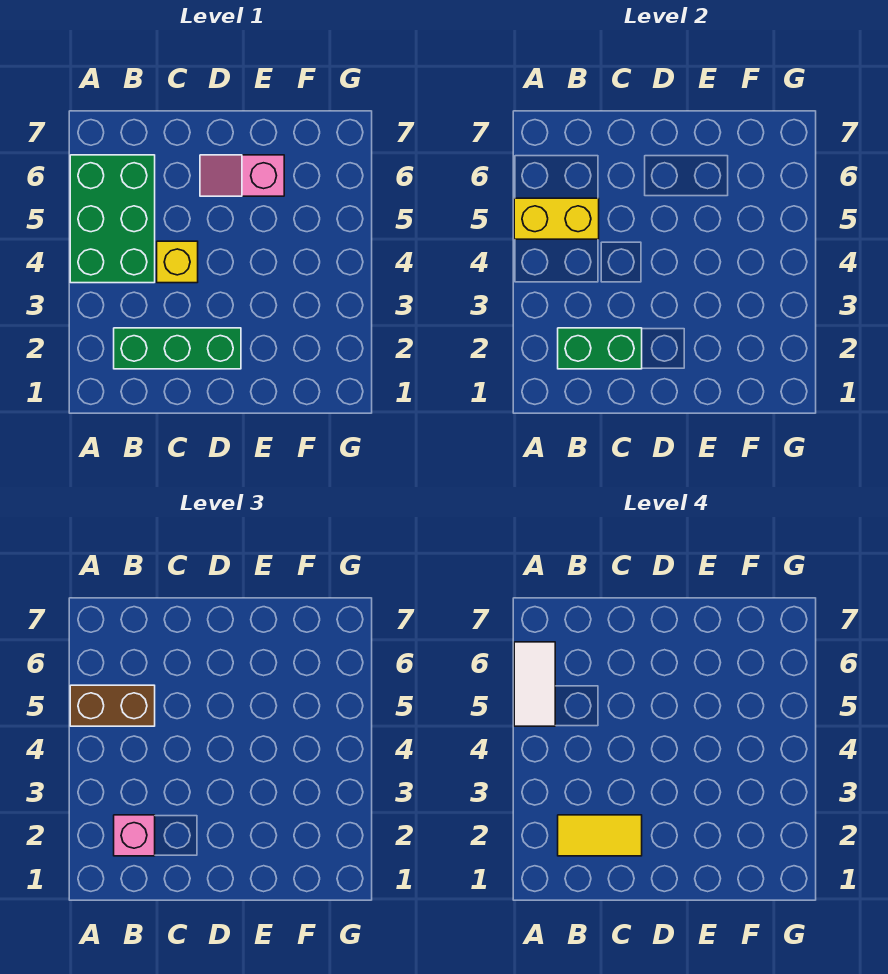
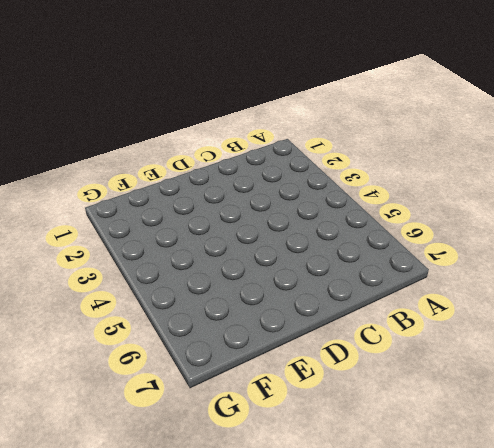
none -> green brick A4:B6 level 1
none -> green brick B2:D2 level 1

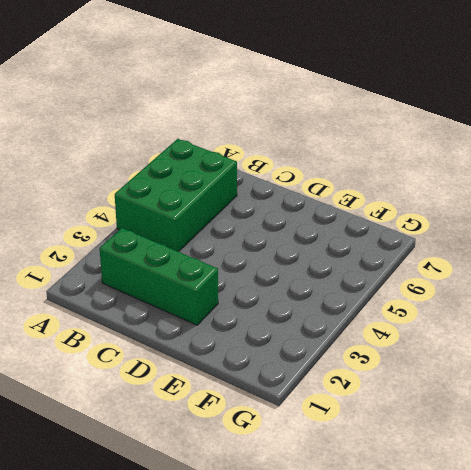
none -> yellow brick C4 level 1
none -> pink slope D6:E6 level 1 top E

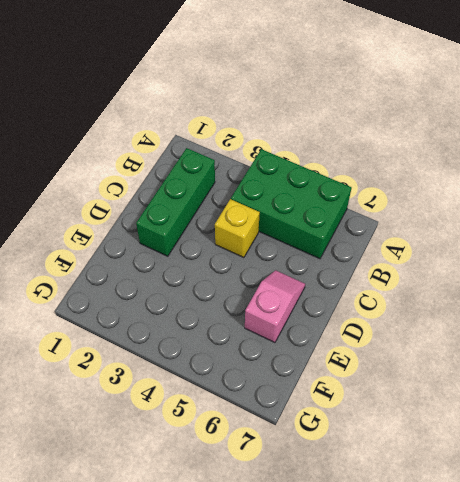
none -> yellow brick A5:B5 level 2
none -> green brick B2:C2 level 2

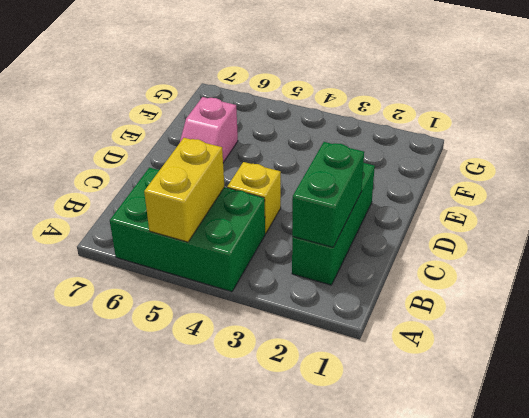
none -> brown brick A5:B5 level 3
none -> pink brick B2 level 3

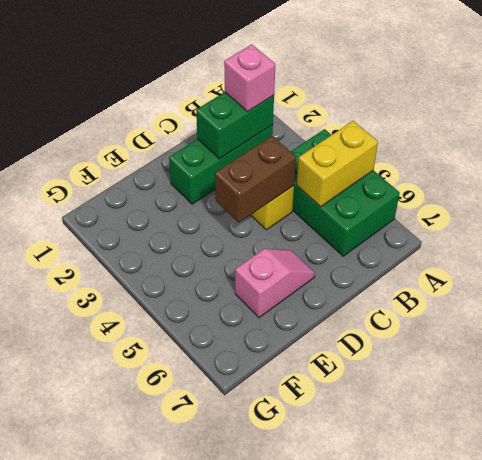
brown brick C4:D4 level 2 -> brown brick A5:B5 level 3
none -> white tile A5:A6 level 4
none -> yellow tile B2:C2 level 4

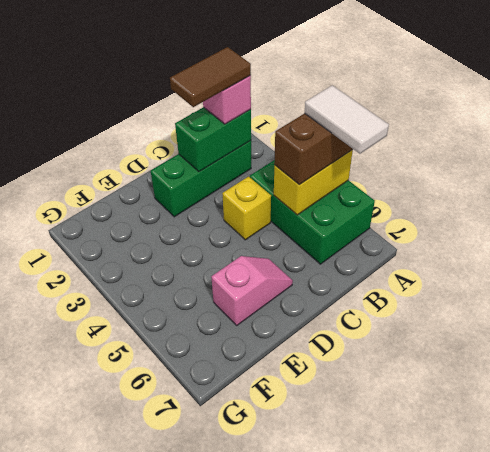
brown tile B2:C2 level 4 -> yellow tile B2:C2 level 4

